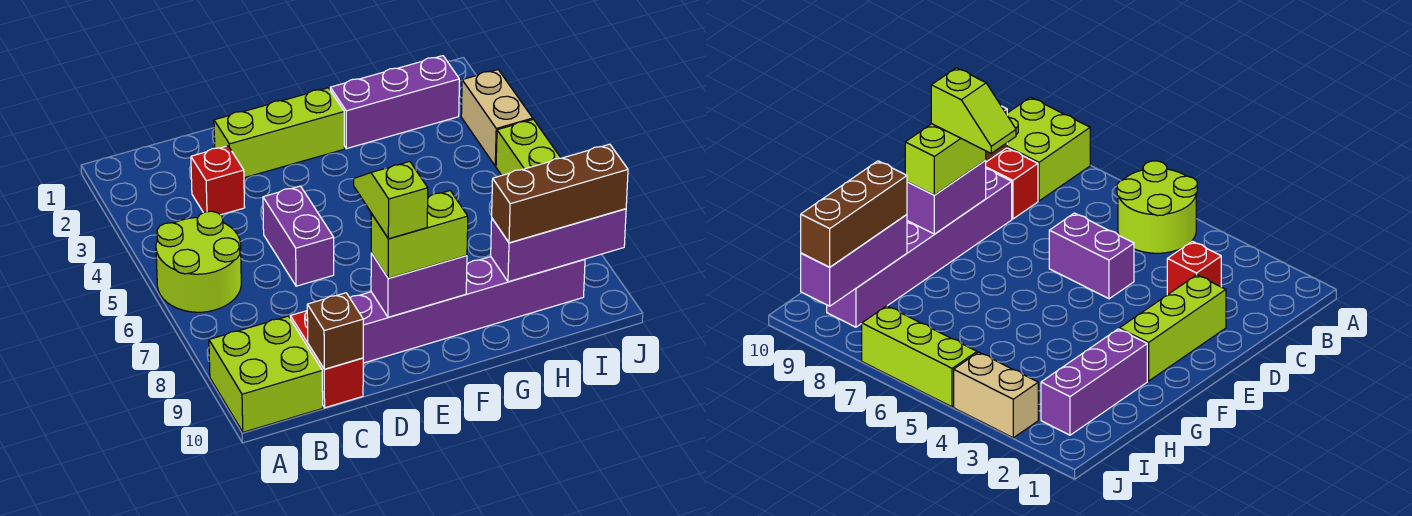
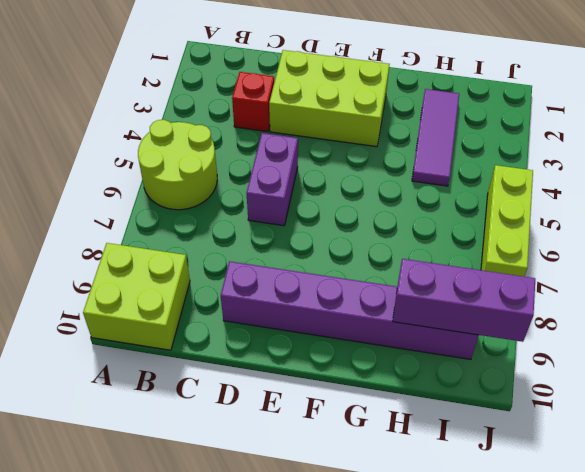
lime brick D2:F3 level 1 -> lime brick D2:F2 level 1
purple tile H2:H4 level 1 -> purple brick G2:I2 level 1
none -> red brick C9:C10 level 1
none -> tan brick J3:J4 level 1
none -> brown brick C10 level 2

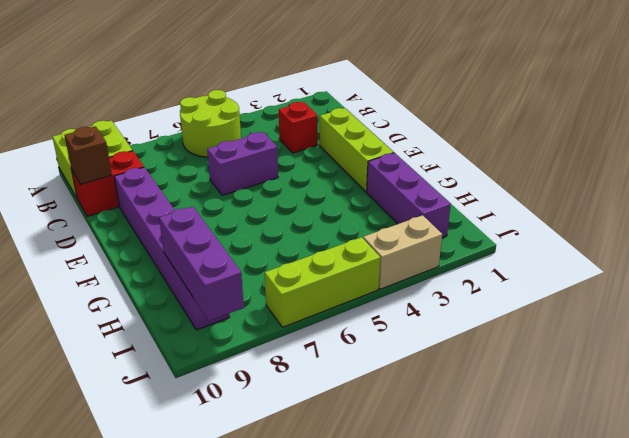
none -> purple brick E9:F9 level 2
none -> lime brick E9:F9 level 3
none -> brown brick H9:J9 level 3

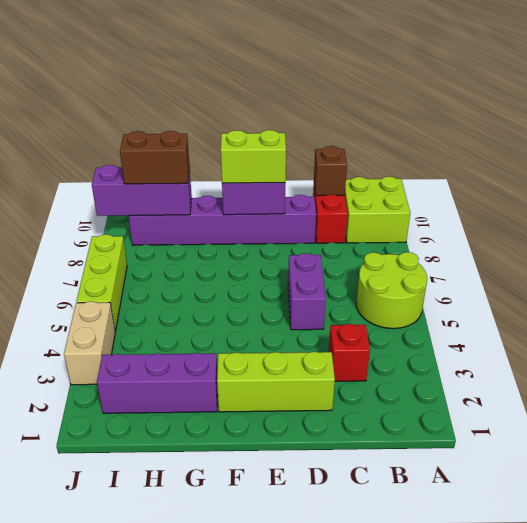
brown brick H9:I9 level 3 -> brown brick H9:J9 level 3
none -> lime slope E8:E9 level 4 top 9

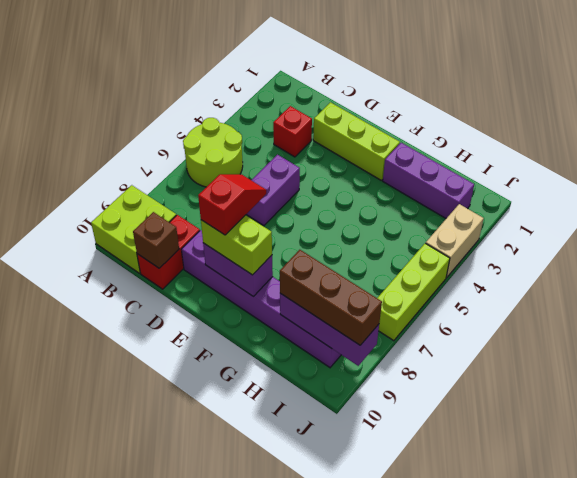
red slope E8:E9 level 4 top 9 -> lime slope E8:E9 level 4 top 9

